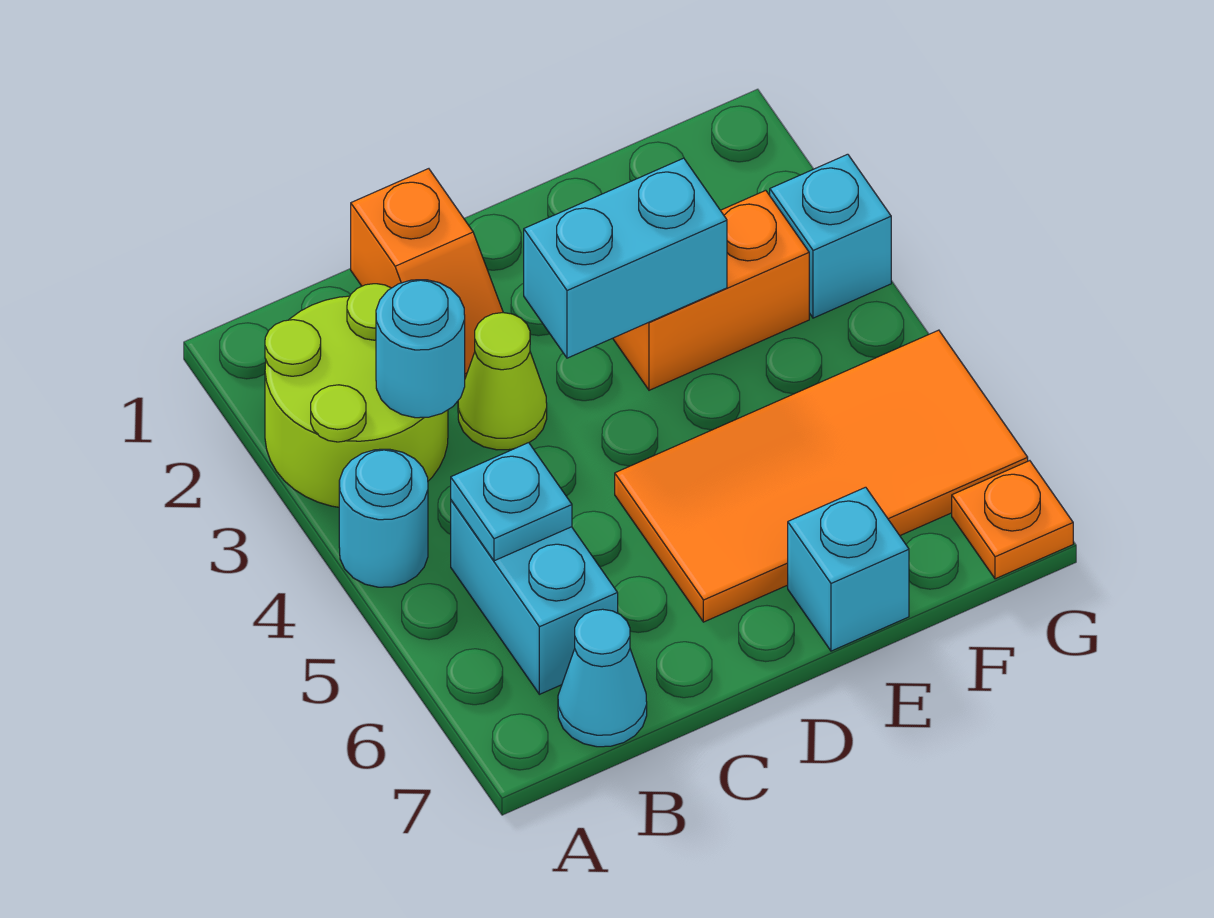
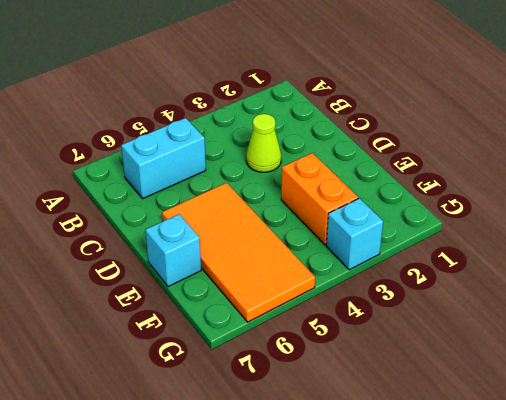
none -> lime round brick A2:B3 level 1
none -> cyan round brick A4 level 1
none -> cyan cone B7 level 1

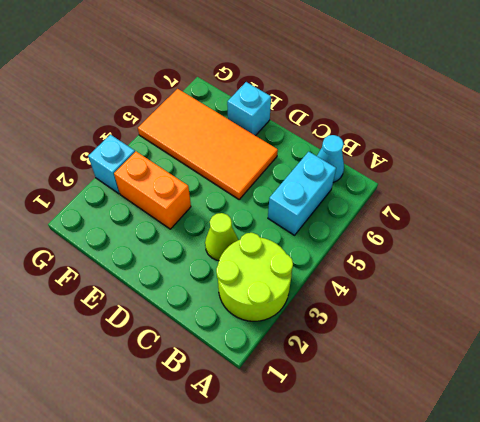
none -> cyan round brick A4 level 1
none -> orange slope C1:C2 level 1 top 1
none -> orange plate G7 level 1

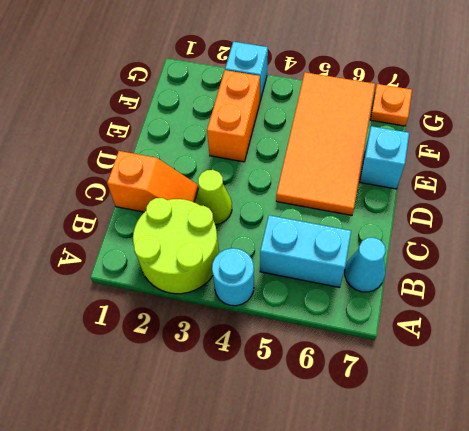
none -> cyan round brick B3 level 2
none -> cyan plate B5 level 2
none -> cyan brick D3:E3 level 2

